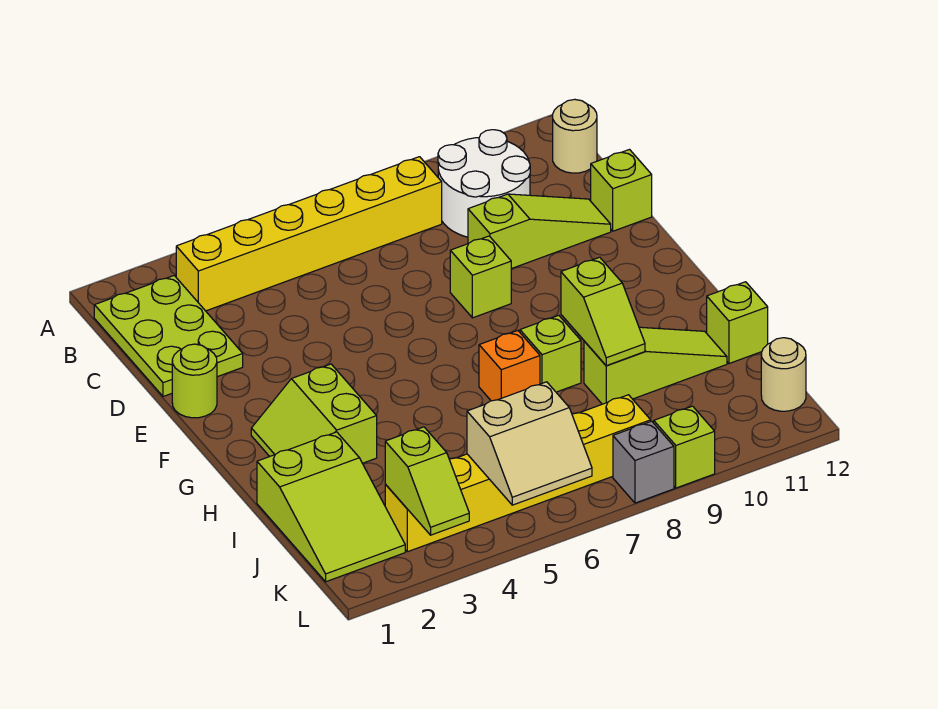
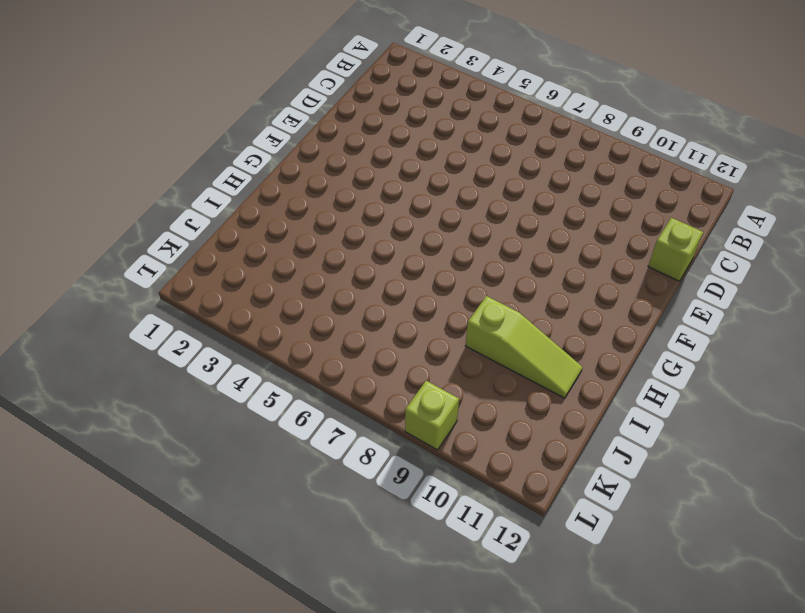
none -> lime plate B1:D2 level 1
none -> yellow brick B3:B8 level 1
none -> white round brick B9:C10 level 1

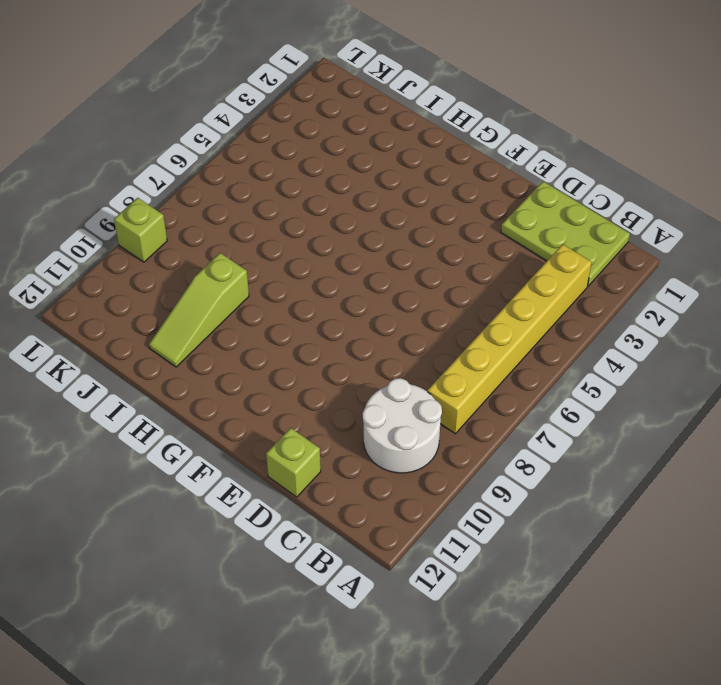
none -> tan round brick B12 level 1
none -> lime slope D9:D11 level 1 top 9
none -> lime round brick E1 level 1

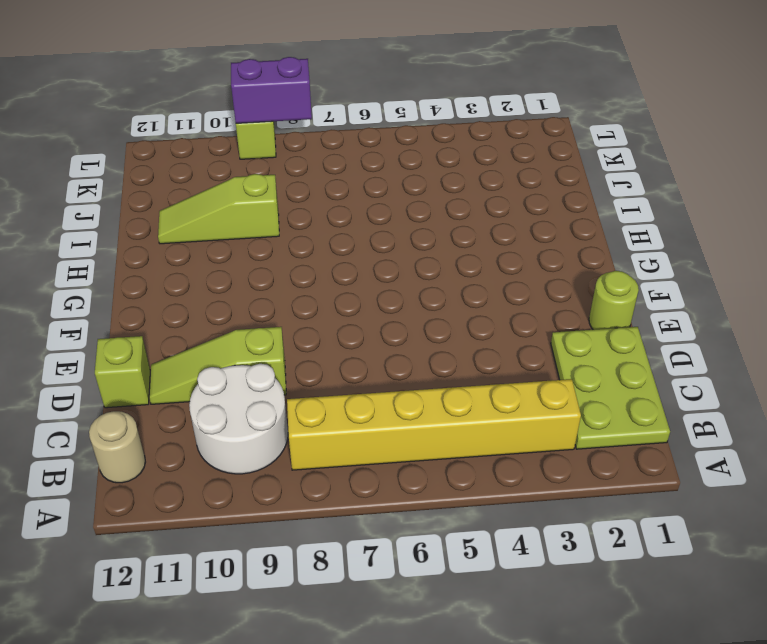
purple brick L8:L9 level 2 -> none
none -> lime brick E8 level 1
none -> lime slope G2:H3 level 1 top 3
none -> orange brick H7 level 1

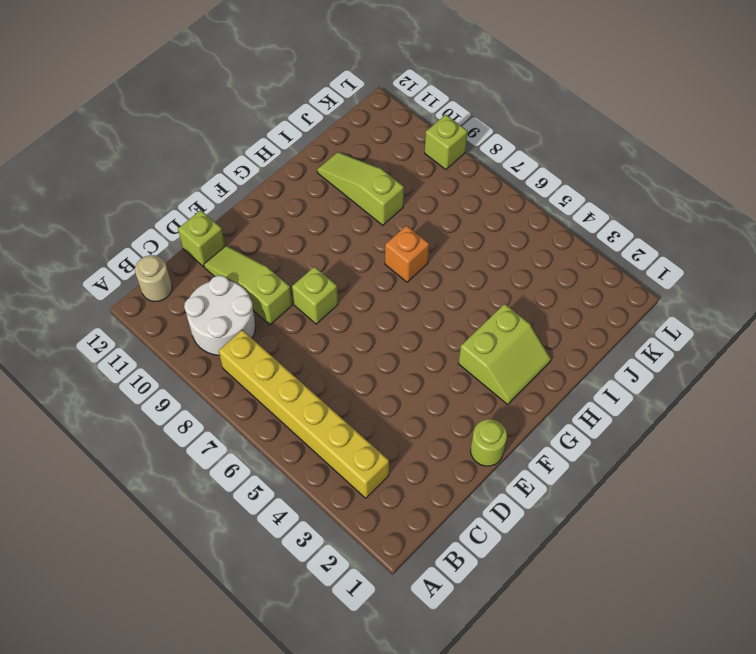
none -> lime plate B1:D2 level 1
none -> lime brick H8 level 1
none -> lime slope I1:K2 level 1 top I

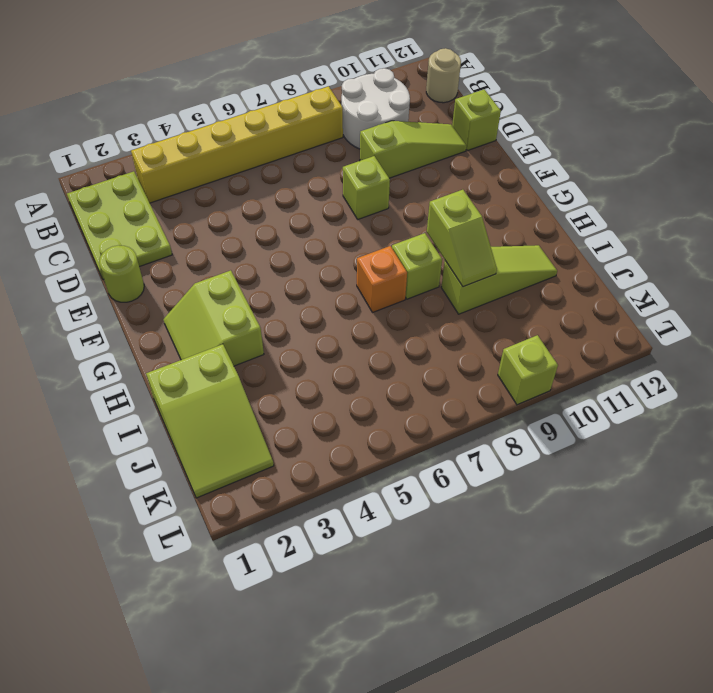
none -> lime brick I12 level 1
none -> yellow brick K3:K8 level 1
none -> tan round brick K12 level 1

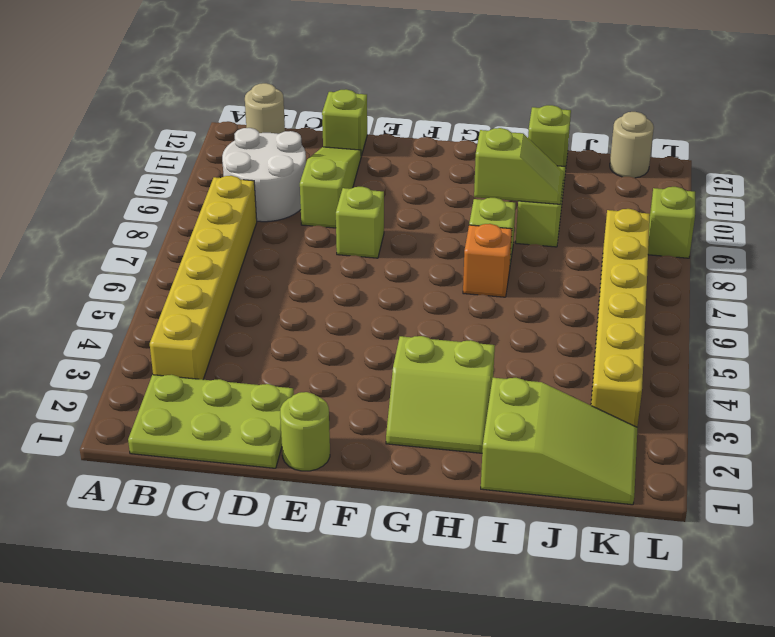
none -> grey brick L8 level 1
none -> lime slope K3:L3 level 2 top K
none -> tan slope K5:L6 level 2 top K

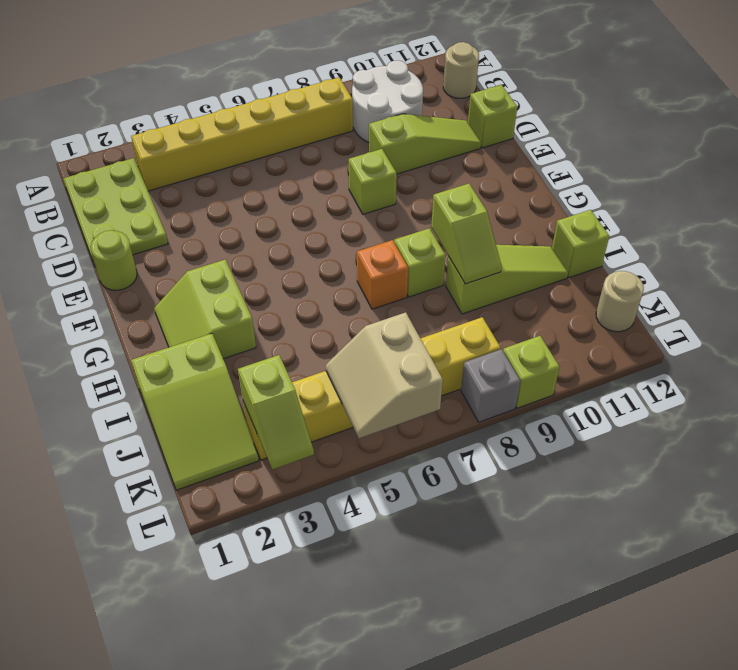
tan slope K5:L6 level 2 top 6 -> tan slope K5:L6 level 2 top K

